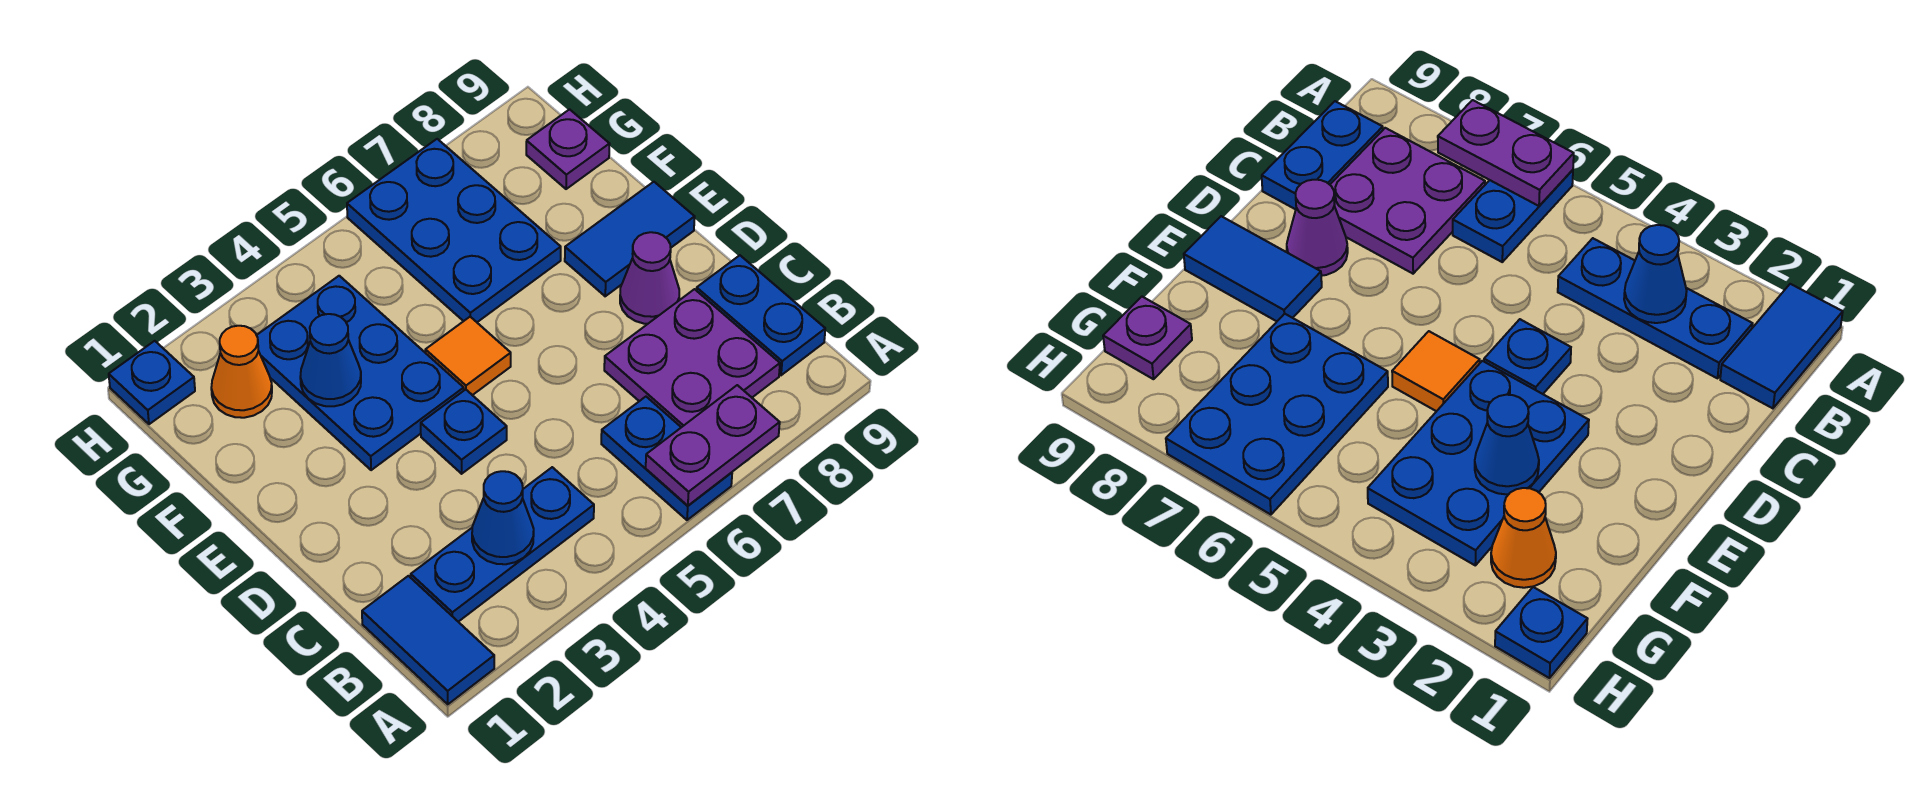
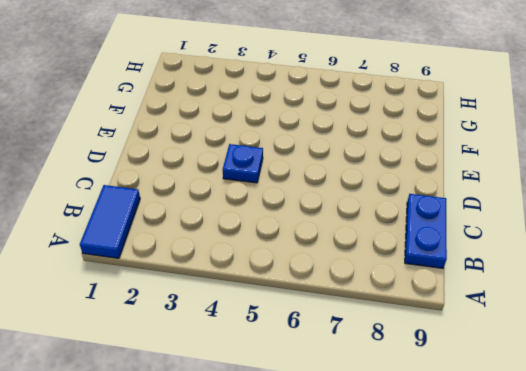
none -> blue plate A6:B6 level 1
none -> blue plate B2:B4 level 1
none -> purple plate B7:C8 level 1

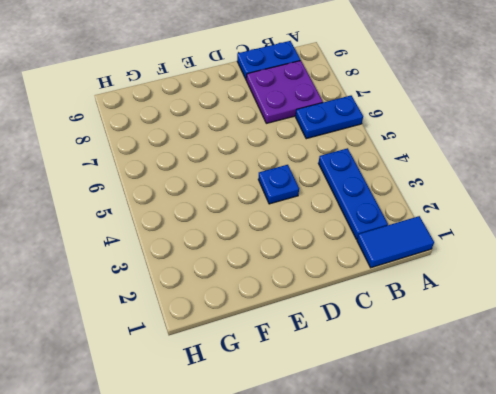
none -> purple cone D8 level 1
none -> blue plate E3:G4 level 1
none -> orange tile E5 level 1

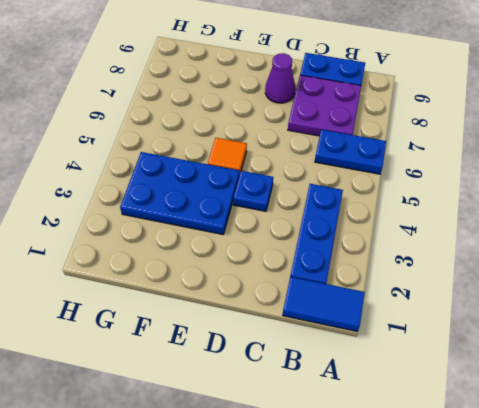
none -> blue tile E8:E9 level 1
none -> blue plate F6:H7 level 1
none -> orange cone G2 level 1

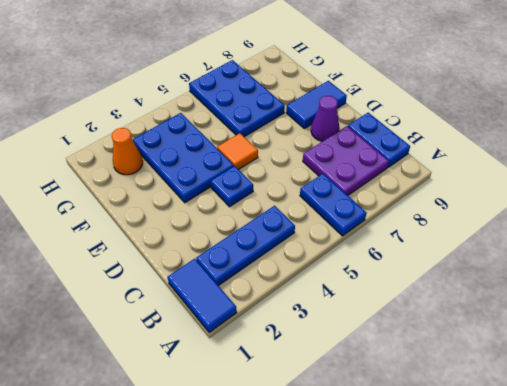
none -> purple plate G9 level 1
none -> blue plate H1 level 1
none -> purple plate A6:A7 level 2

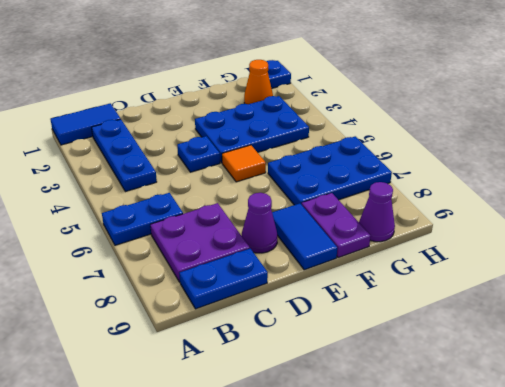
purple plate F8:F9 level 1 -> purple plate A6:A7 level 2
purple cone G9 level 1 -> purple plate G9 level 1
none -> blue cone B3 level 2
none -> blue cone F3 level 2

